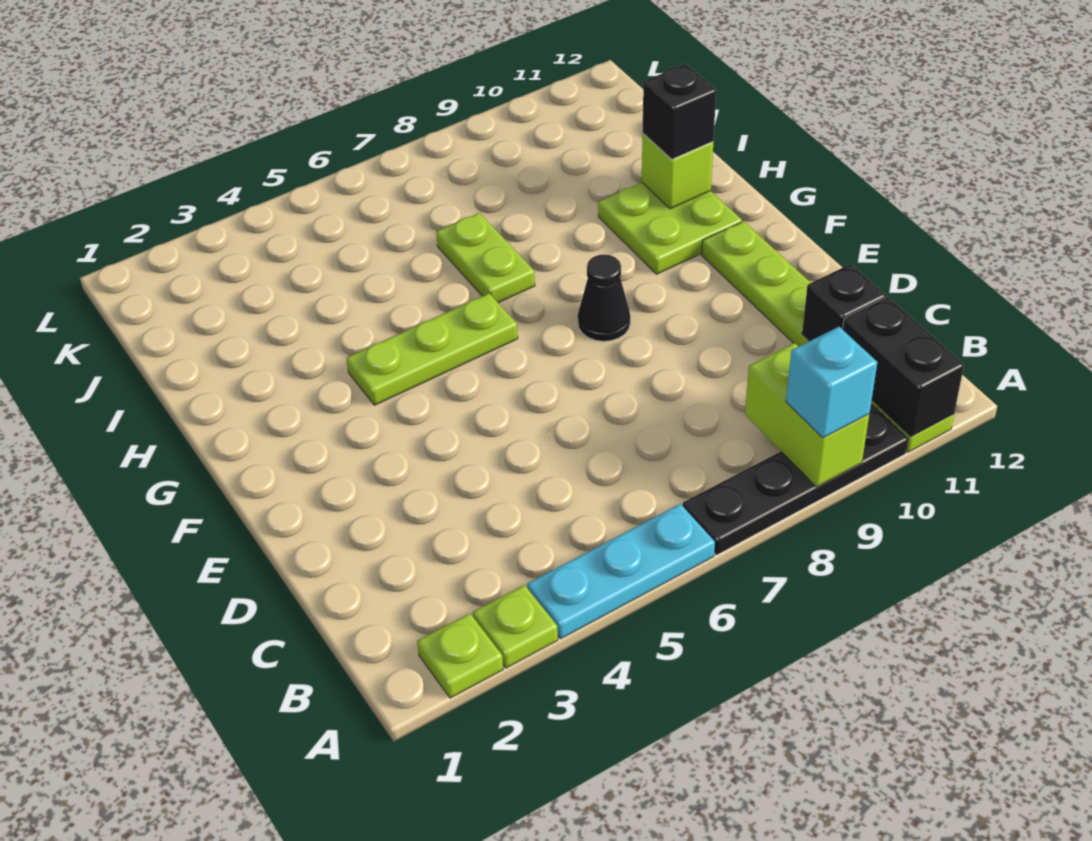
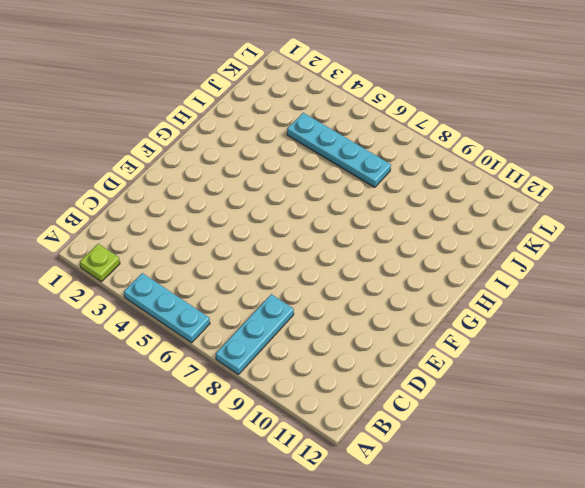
cyan plate A8:C8 level 1 -> black plate A7:A10 level 1
cyan plate J4:J7 level 1 -> none
none -> lime plate A3 level 1
none -> lime plate A11:F11 level 1
none -> black cone F8 level 1

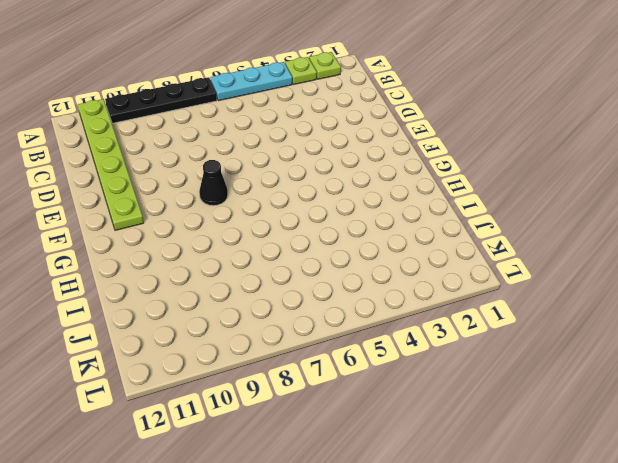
none -> lime plate G4:G6 level 1
none -> lime plate G10:H11 level 1
none -> lime plate H7:I7 level 1

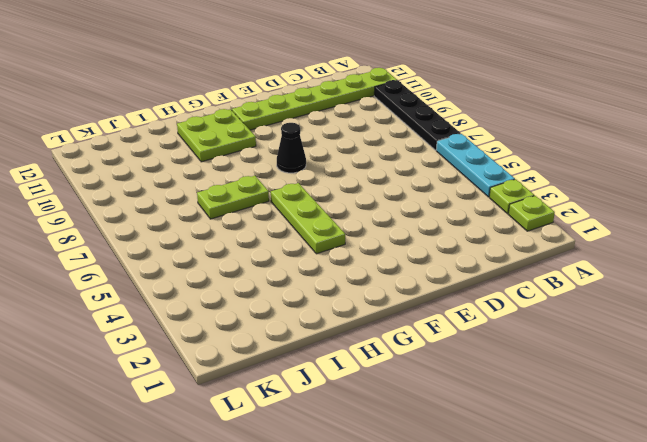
none -> lime brick A9:B9 level 2
none -> black brick A11:B11 level 2
none -> black brick C11 level 2

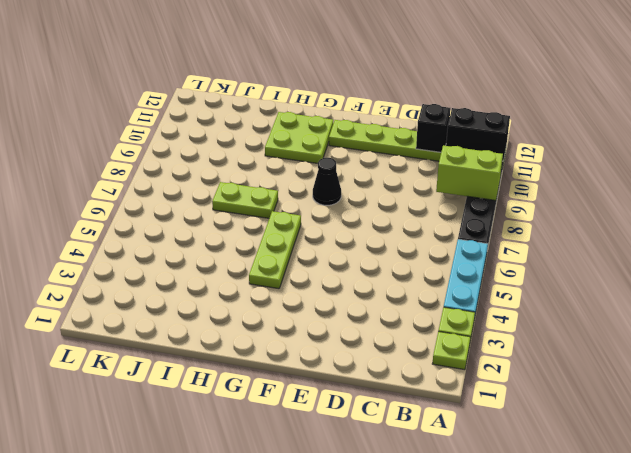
none -> lime brick H11 level 2
none -> cyan brick A9 level 3
none -> black brick H11 level 3

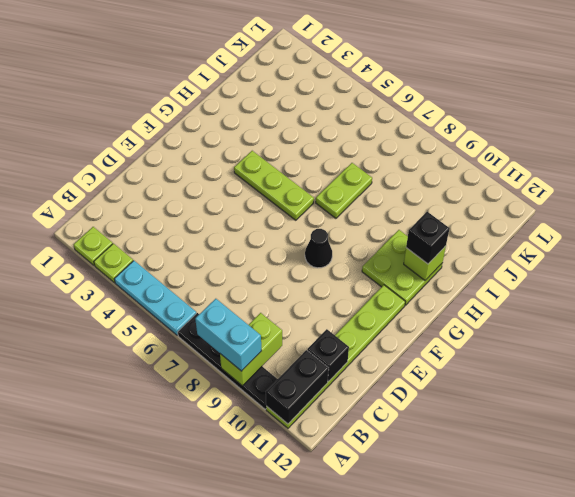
cyan brick A8:A9 level 3 -> cyan brick A9 level 3

